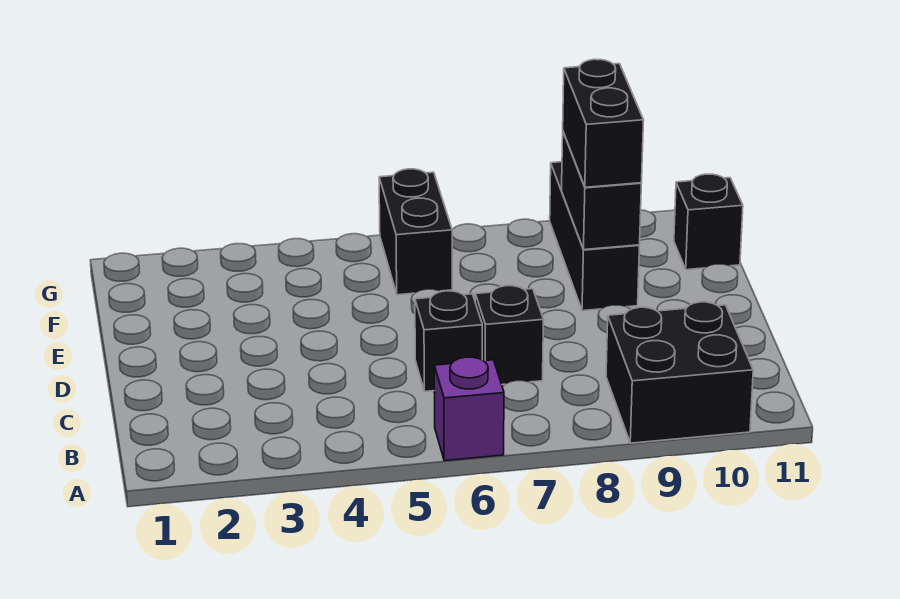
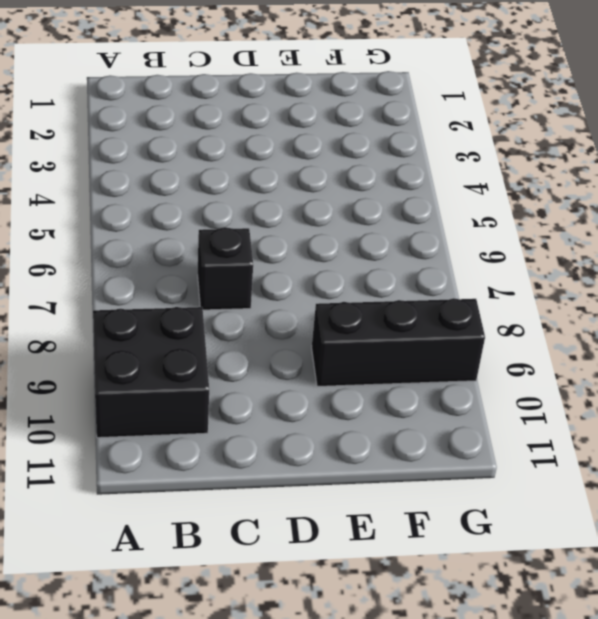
none -> purple brick A6 level 1
none -> black brick C6 level 1

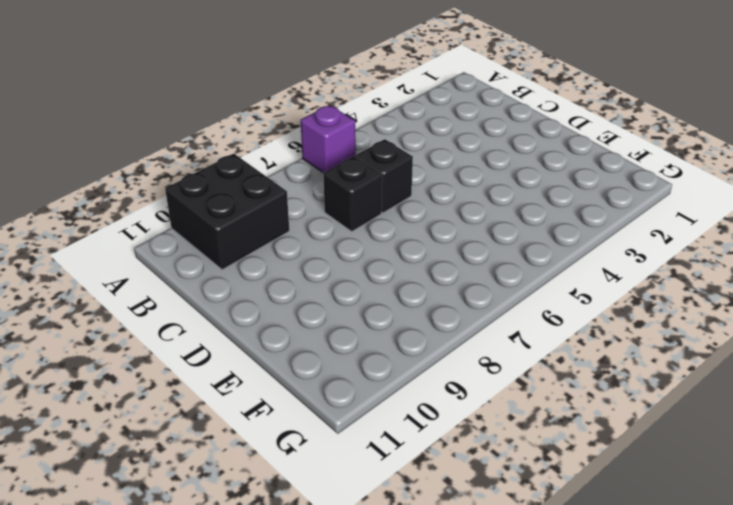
none -> black brick E9:G9 level 1
none -> black brick F6:G6 level 1

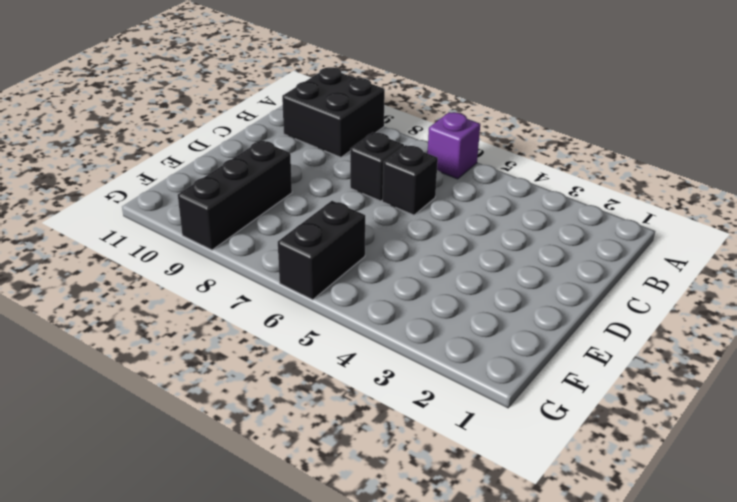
none -> black brick F11 level 1
none -> black brick E9:F9 level 2

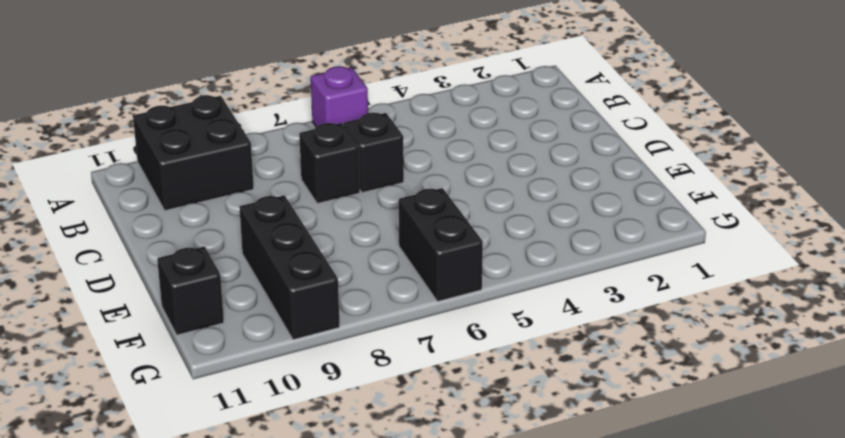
none -> black brick E9:F9 level 2
none -> black brick E9:F9 level 3

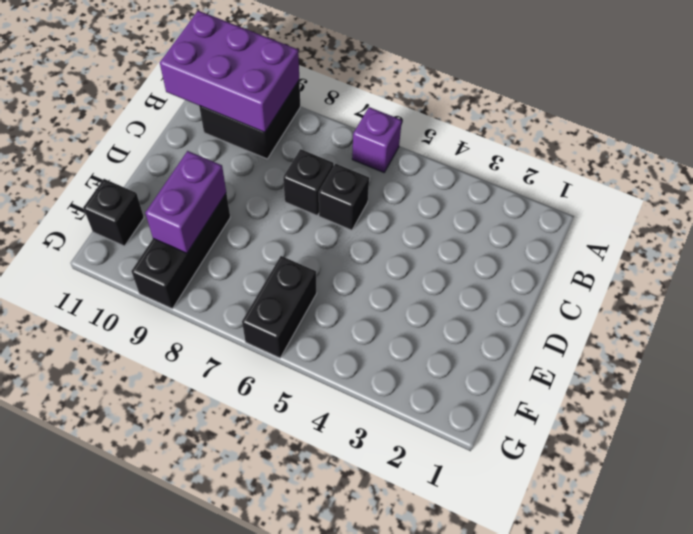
purple brick A9:B11 level 2 -> none
purple brick E9:F9 level 2 -> black brick E9:F9 level 2
none -> black brick E9:F9 level 3

